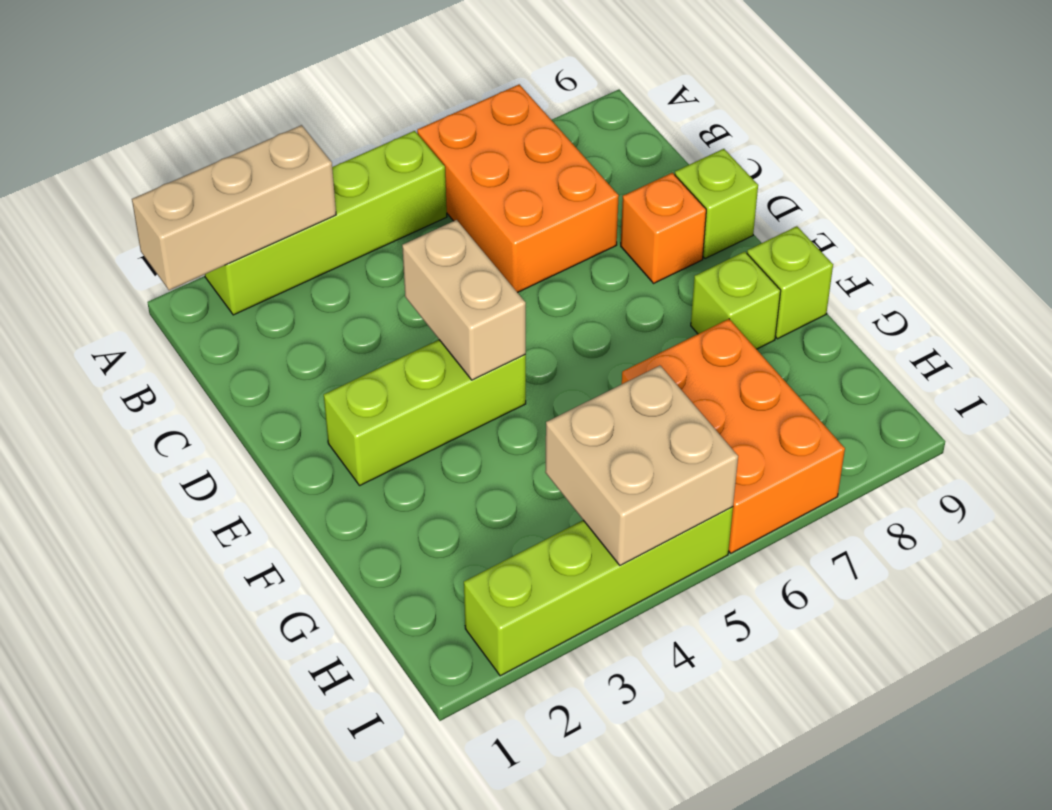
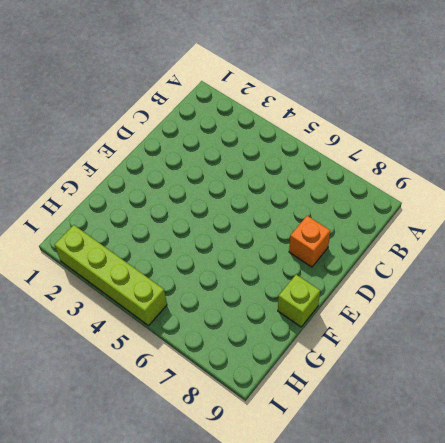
none -> lime brick A2:A5 level 1
none -> orange brick A6:C7 level 1
none -> lime brick D9 level 1

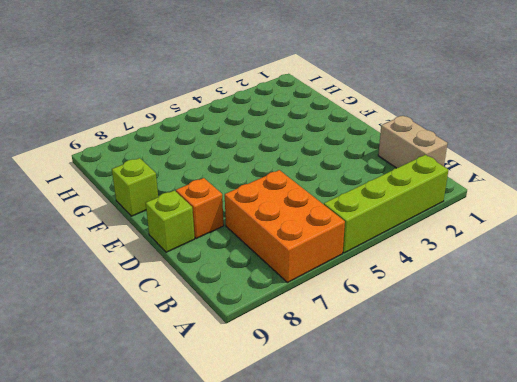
tan brick B1:C1 level 1 -> tan brick D4:E4 level 2
none -> lime brick E2:E4 level 1
none -> lime brick F8 level 1
none -> orange brick G6:I7 level 1

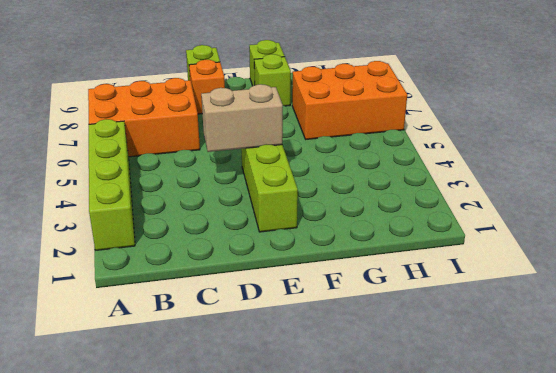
none -> lime brick I2:I5 level 1
none -> tan brick A1:A3 level 2
none -> tan brick H4:I5 level 2

